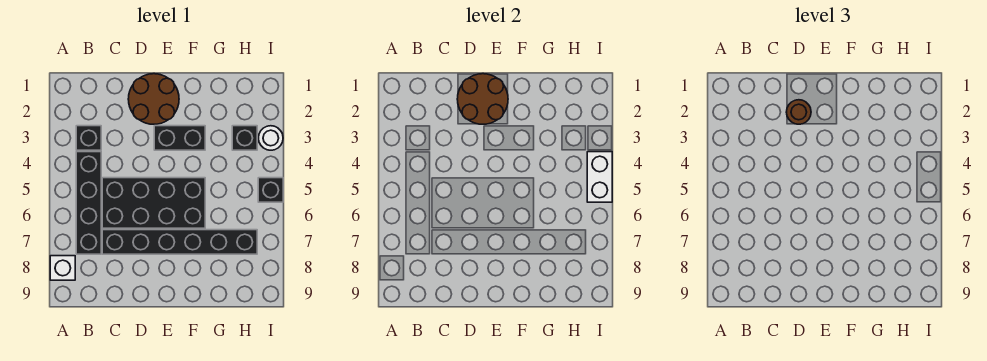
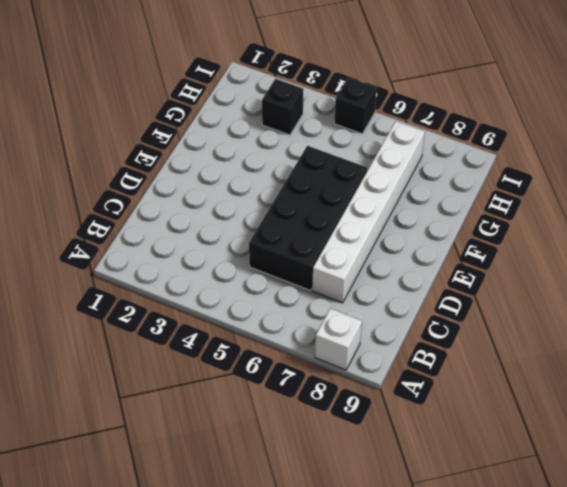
white brick C7:H7 level 1 -> black brick C7:H7 level 1
none -> black brick B3 level 1
none -> black brick B4:B7 level 1
none -> brown round brick D1:E2 level 1

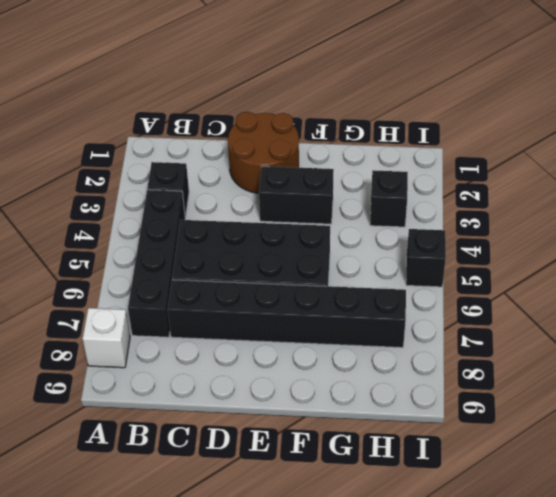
none -> white round brick I3 level 1
none -> brown round brick D1:E2 level 2
none -> white brick I4:I5 level 2

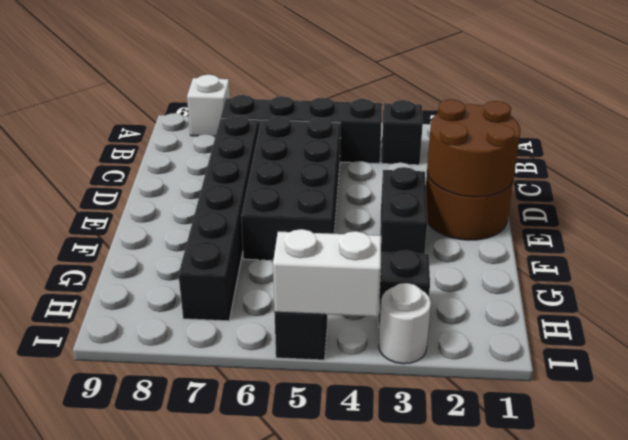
none -> brown round brick D2 level 3

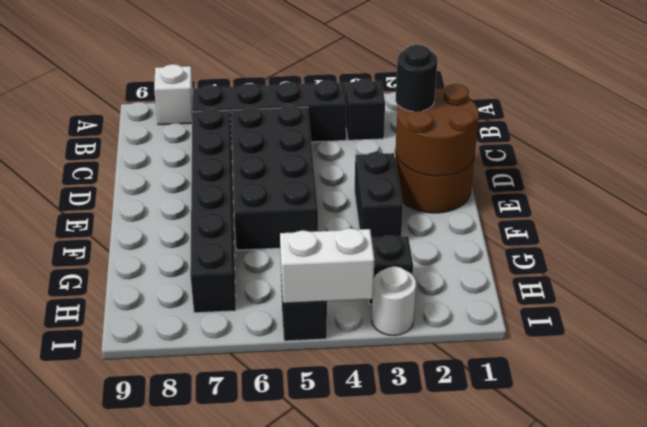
black round brick D2 level 3 -> brown round brick D2 level 3

